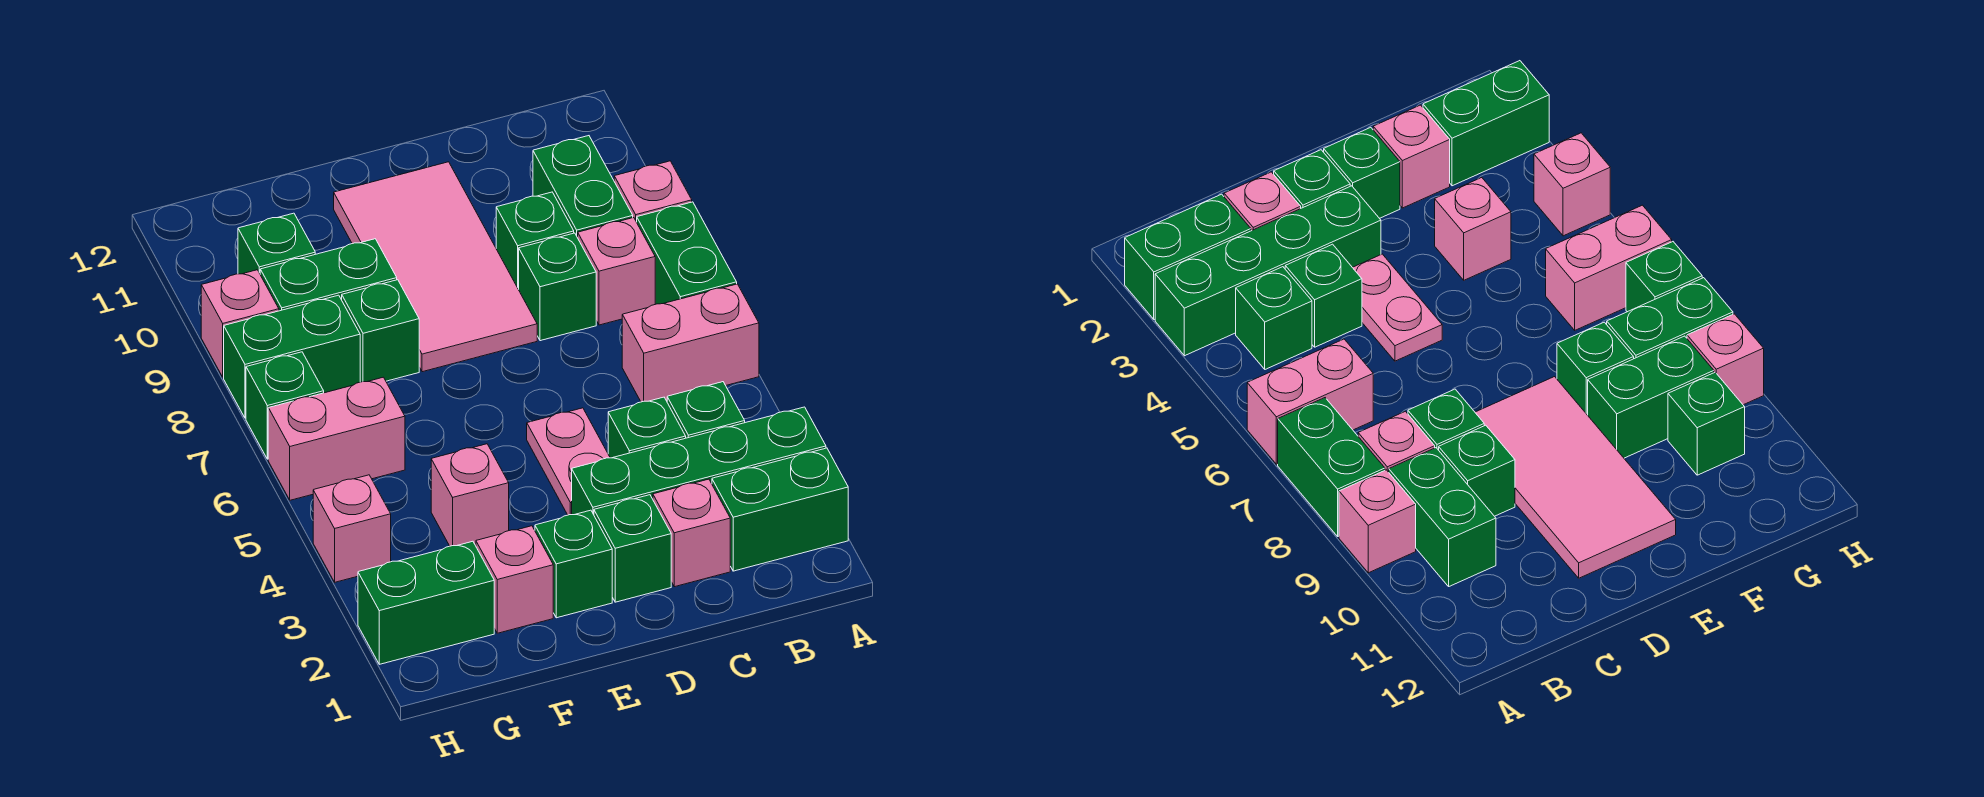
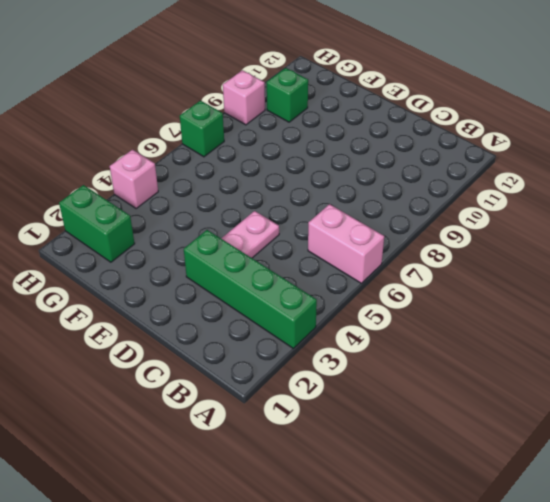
none -> green brick A2:B2 level 1
none -> green brick A7:A8 level 1
none -> pink brick A9 level 1

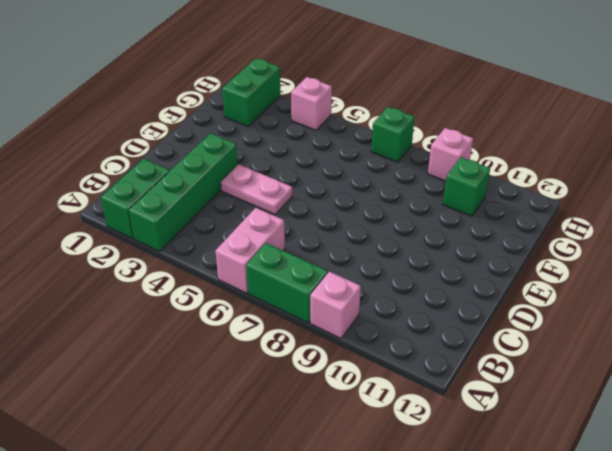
none -> green brick B4 level 1
none -> pink brick B8 level 1
none -> green brick B9:B10 level 1

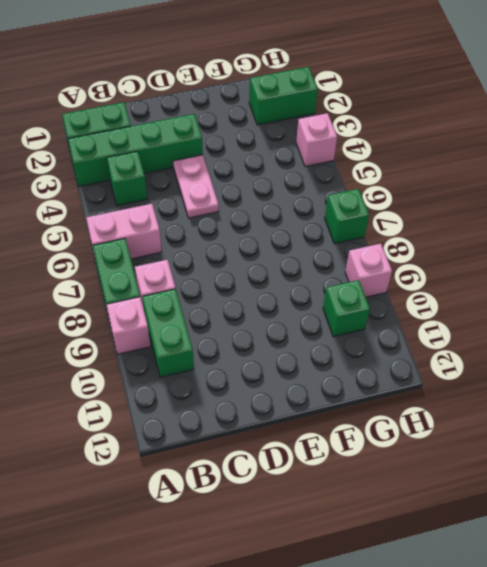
none -> pink brick C2 level 1
none -> green brick C4 level 1
none -> green brick C8 level 1

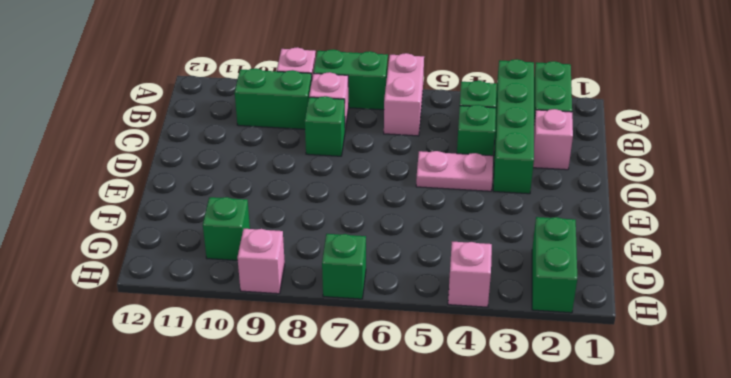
none -> green brick C9 level 1
none -> green brick D2 level 1
none -> pink tile D8:E11 level 1

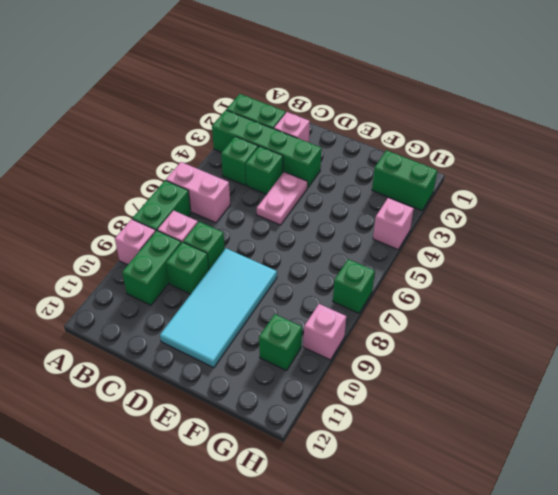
cyan tile D8:E11 level 1 -> pink tile D8:E11 level 1
none -> green brick D2 level 1
none -> green brick E2 level 1
none -> pink brick F2 level 1

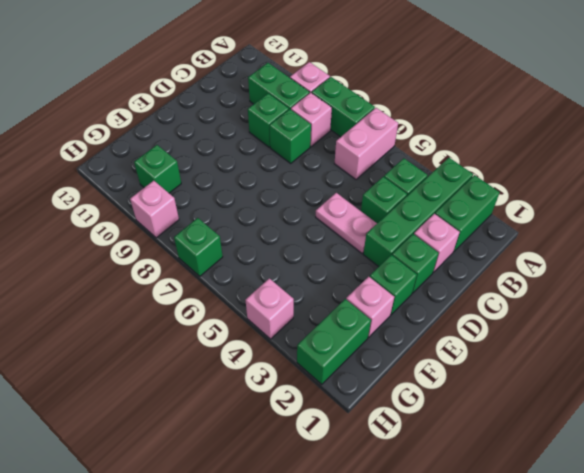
none -> pink tile D8:E11 level 1
none -> pink brick F4 level 1
none -> green brick F8 level 1

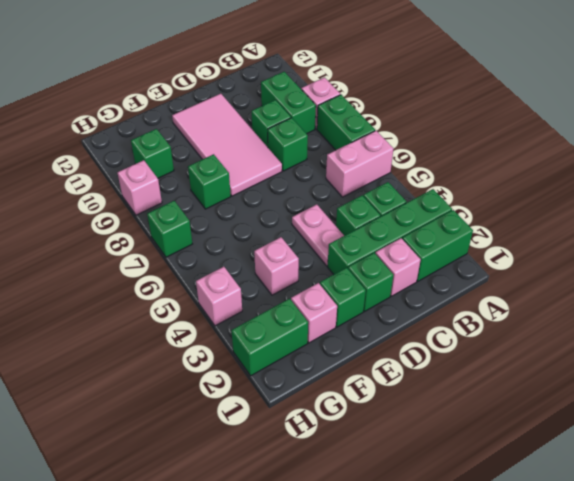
none -> pink brick B8 level 1
none -> green brick F9:G9 level 1
none -> pink brick G6:H6 level 1

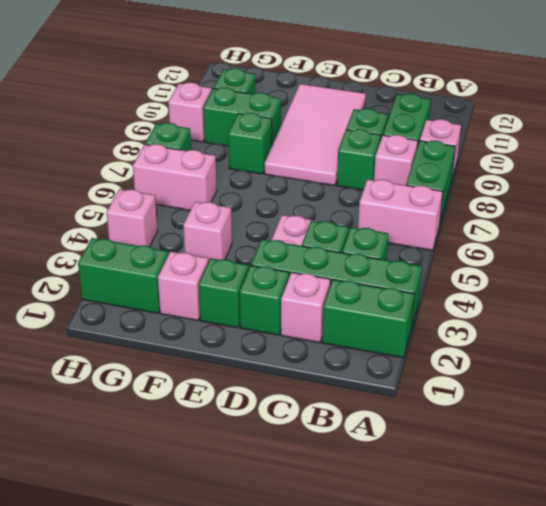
none -> green brick G8:H8 level 1

